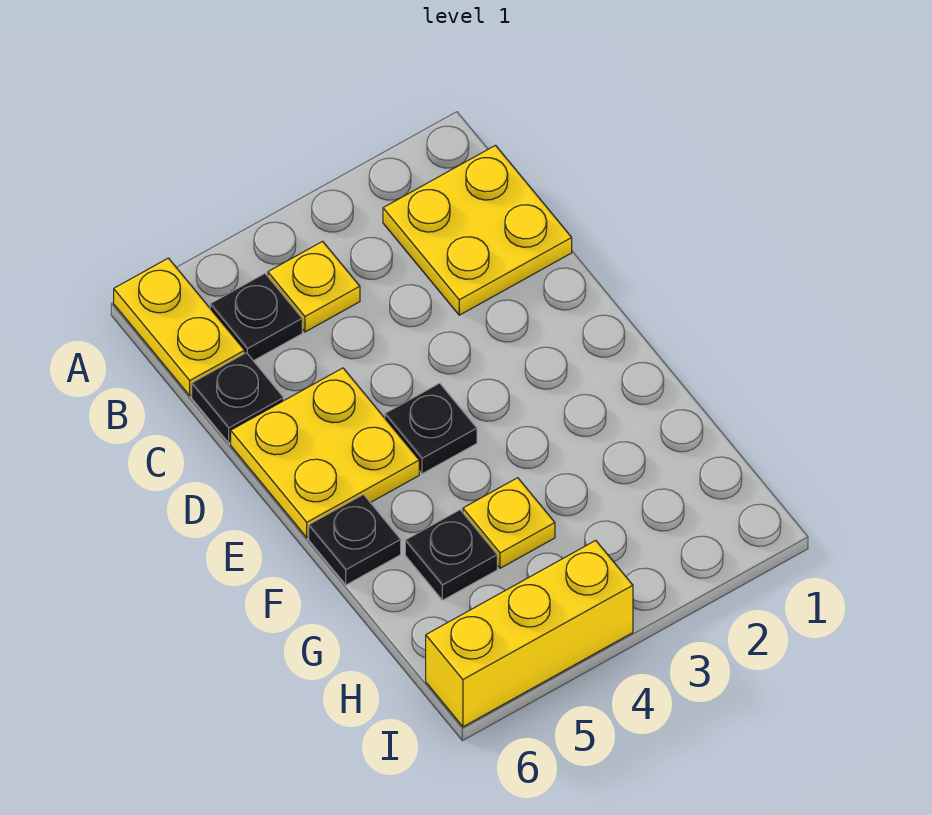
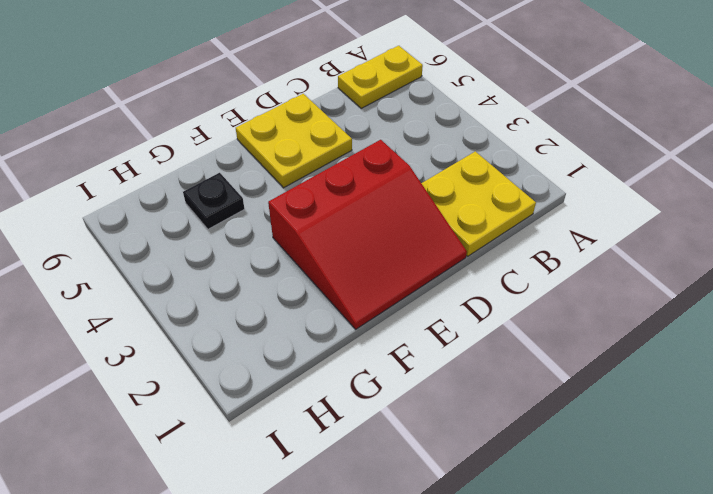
red slope D1:F3 level 1 top 3 -> none
none -> yellow plate B4 level 1
none -> black plate B5 level 1

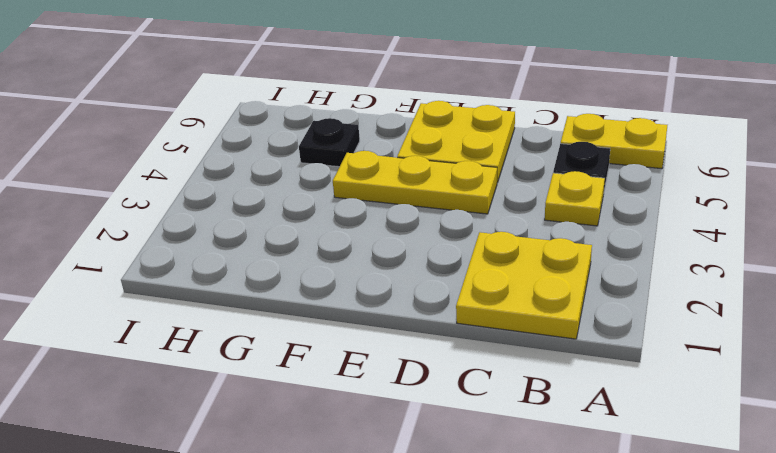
yellow plate D4:F4 level 1 -> black plate E4 level 1
none -> black plate C6 level 1
none -> black plate F6 level 1

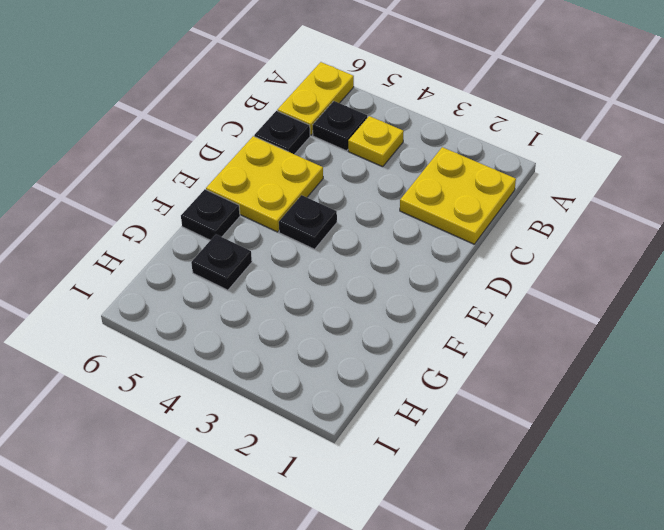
none -> yellow plate G4 level 1
none -> yellow brick I4:I6 level 1

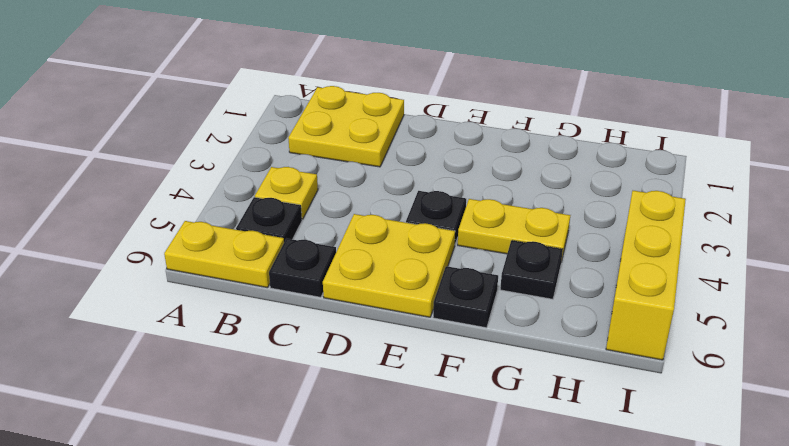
yellow plate F4:G4 level 1 -> yellow plate G4 level 1

